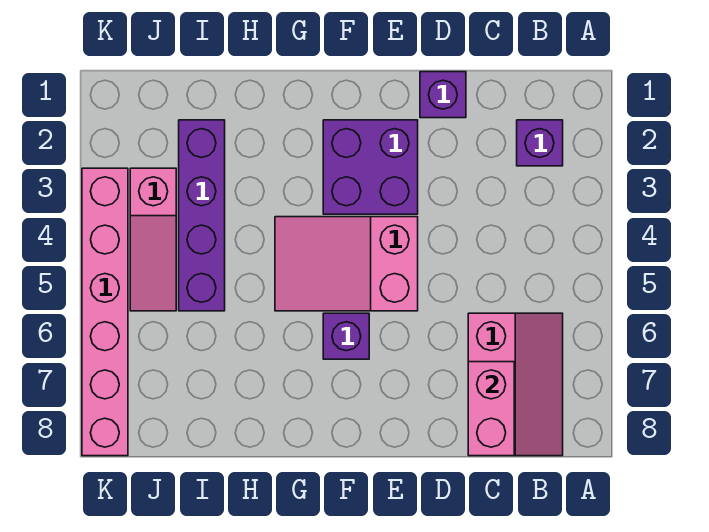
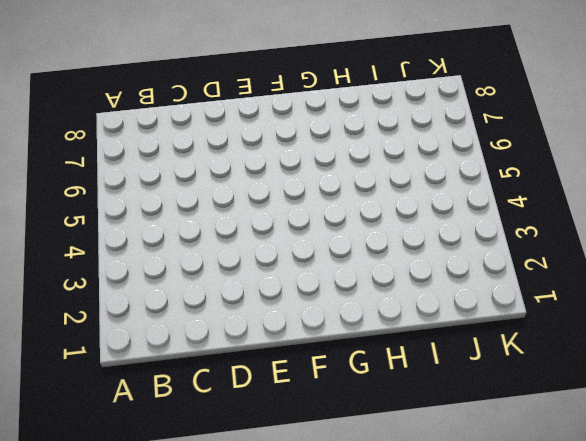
none -> purple brick B2 level 1
none -> pink slope B6:C8 level 1 top C

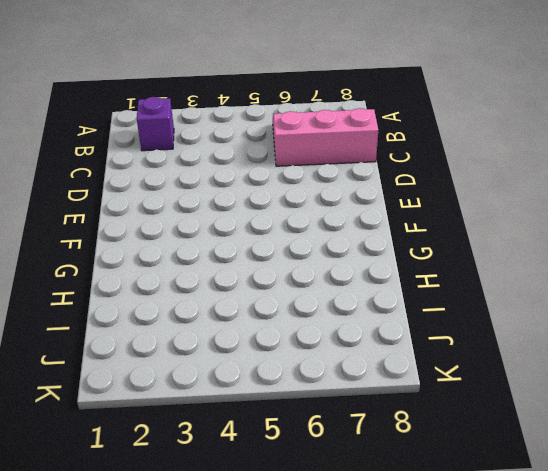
none -> purple brick D1 level 1
none -> purple brick E2:F3 level 1

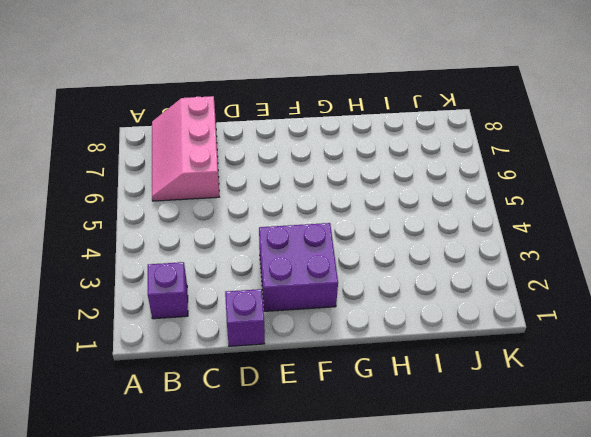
none -> pink slope E4:G5 level 1 top E
none -> purple brick F6 level 1

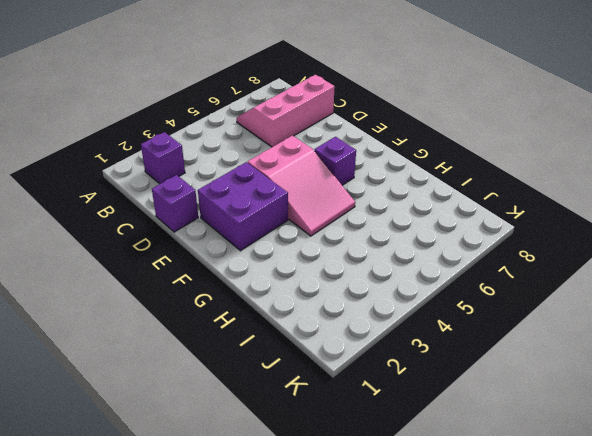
none -> purple brick I2:I5 level 1
none -> pink slope J3:J5 level 1 top 3

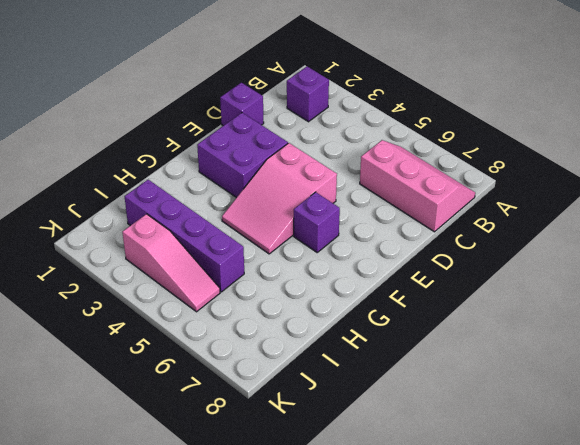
none -> pink brick K3:K8 level 1
none -> pink brick C7:C8 level 2

